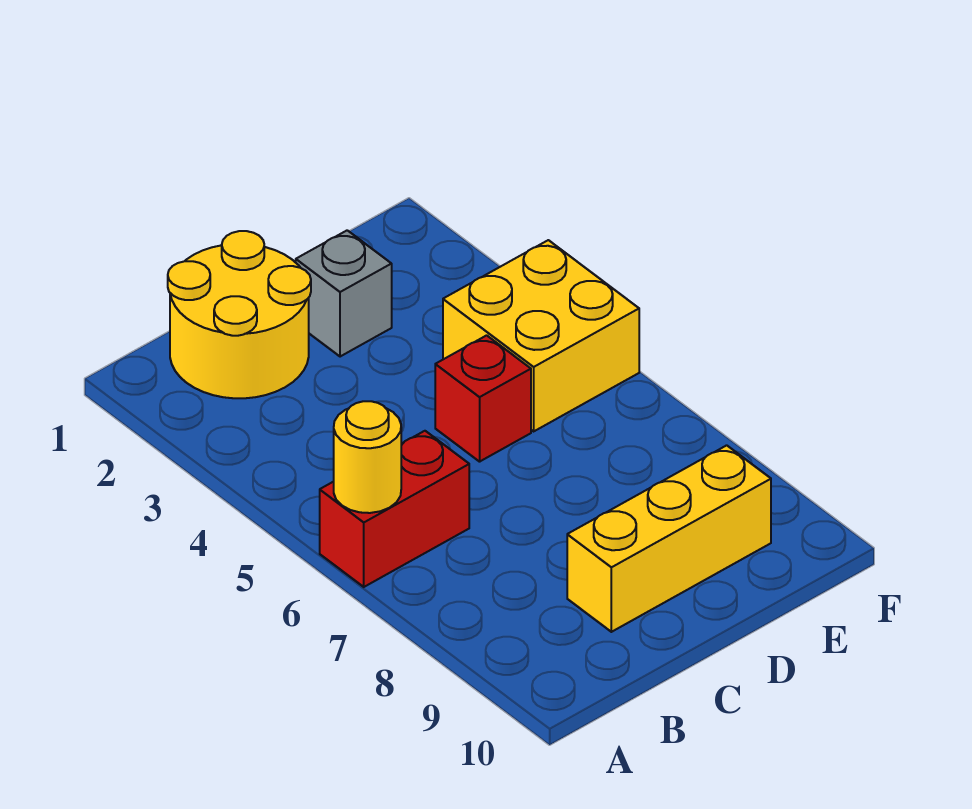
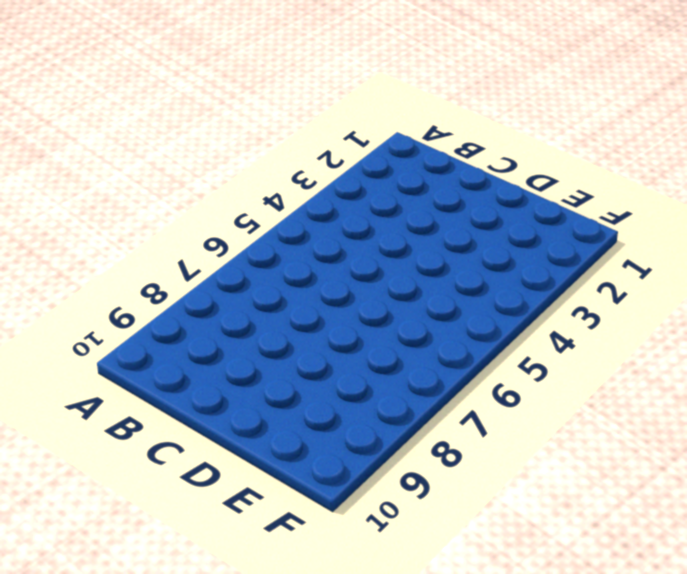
none -> red brick A6:B6 level 1
none -> yellow round brick B1:C2 level 1

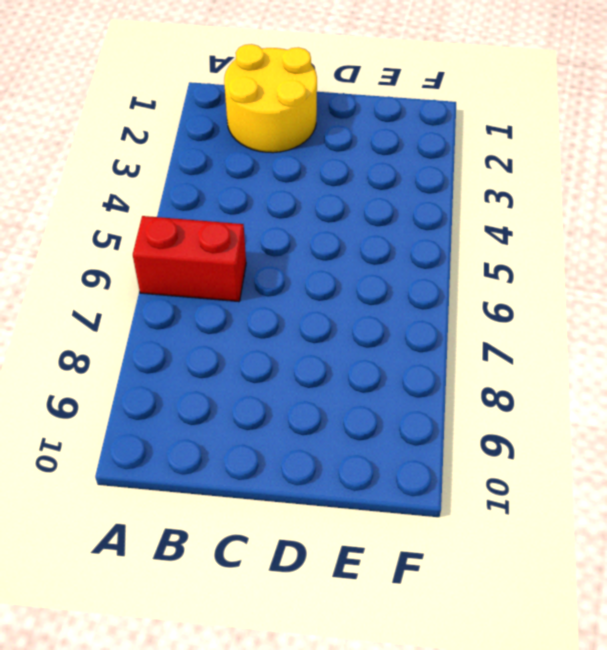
none -> yellow brick C9:E9 level 1
none -> grey brick D2 level 1

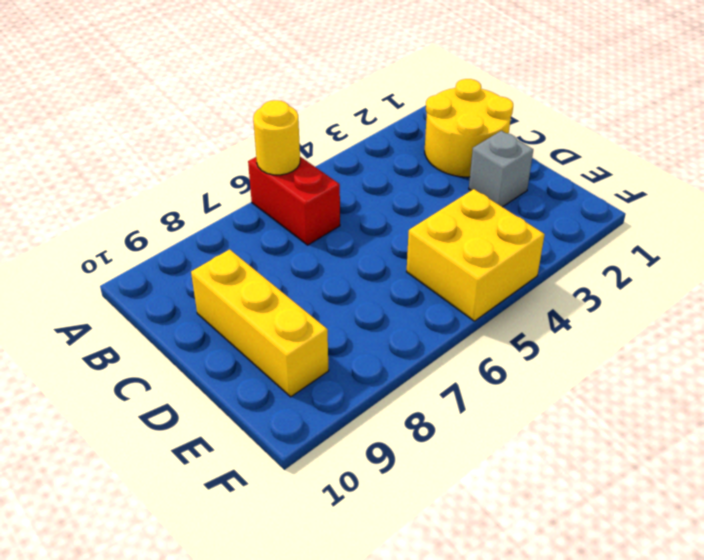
none -> red brick D5 level 1

